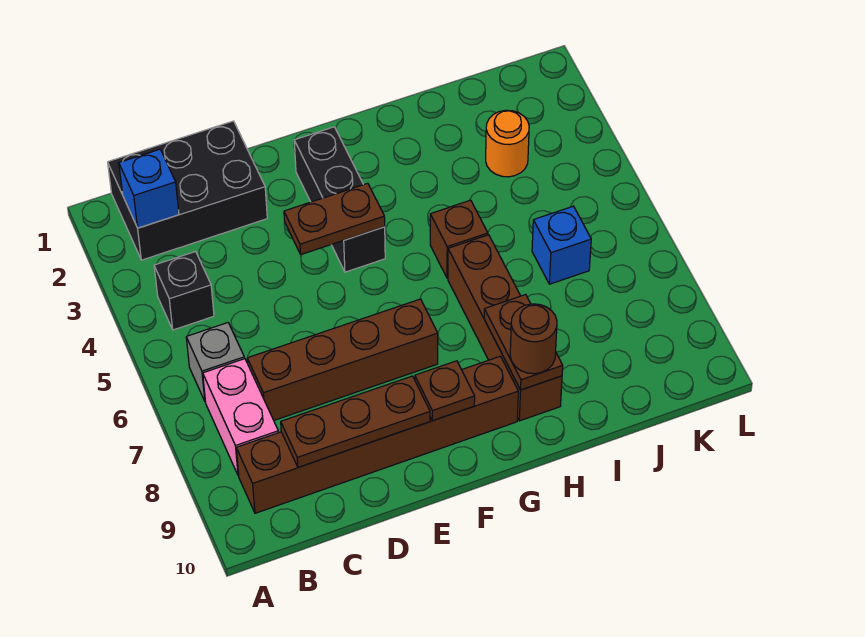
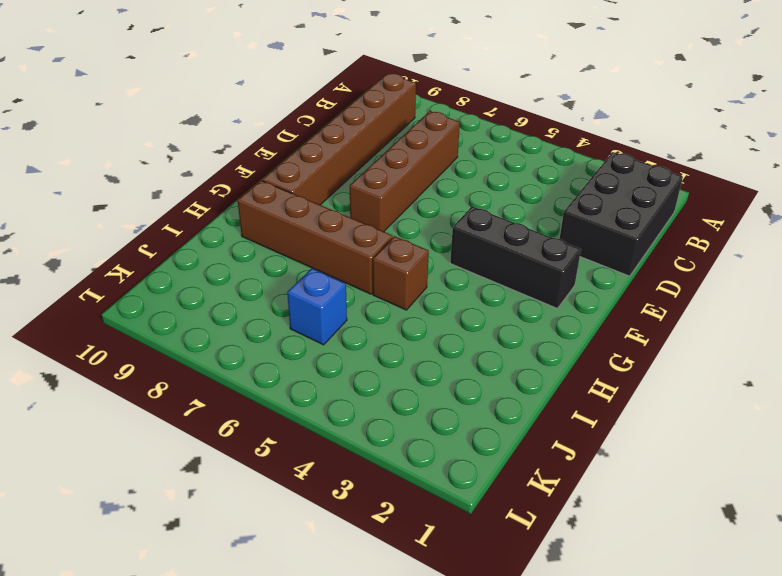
none -> black brick B4 level 1
none -> grey brick B6 level 1
none -> pink brick B7:B8 level 1

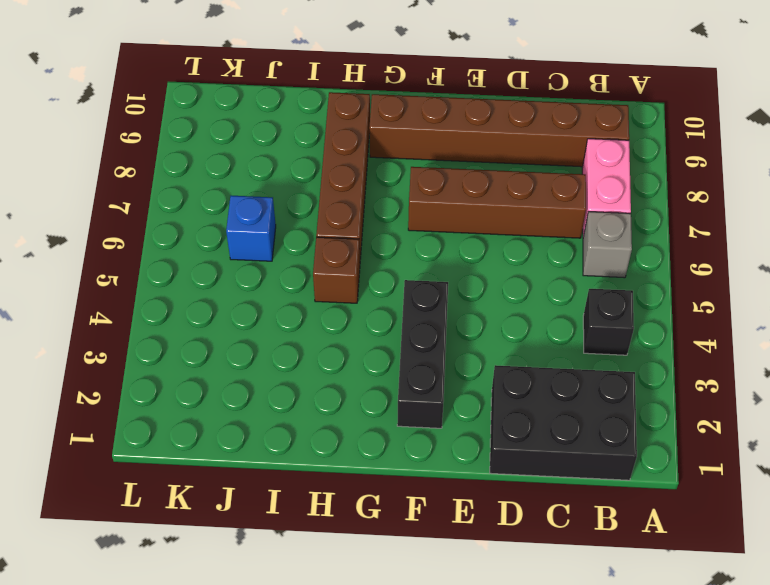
none -> orange round brick J3 level 1
none -> blue brick B2 level 2
none -> brown plate C9:E9 level 2

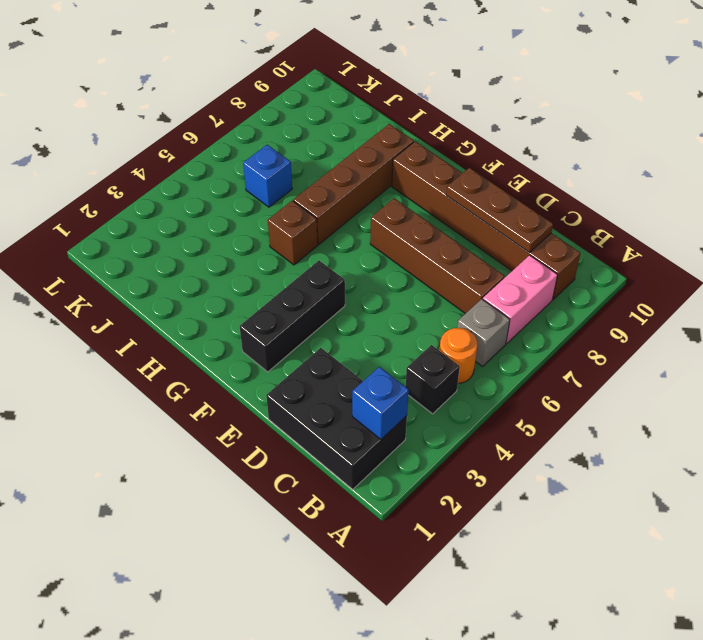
orange round brick B5 level 1 -> orange round brick J3 level 1
none -> brown plate E4:F4 level 2
none -> brown plate F9 level 2
none -> brown plate H8:H9 level 2

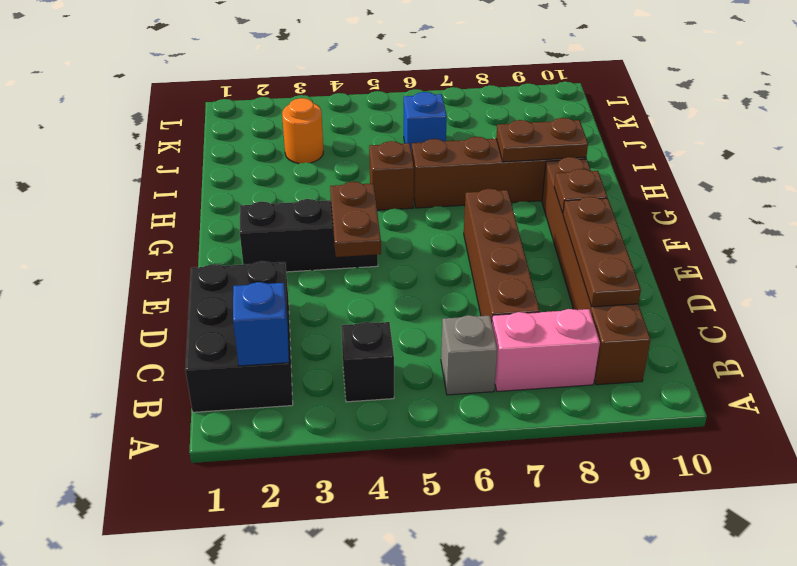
none -> brown round brick H9 level 3

